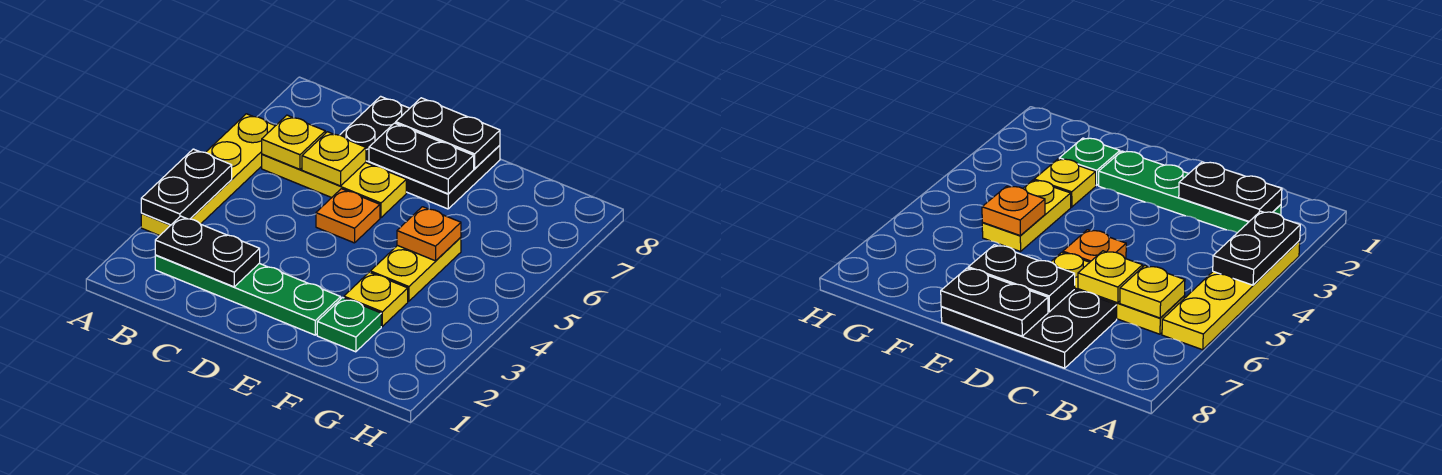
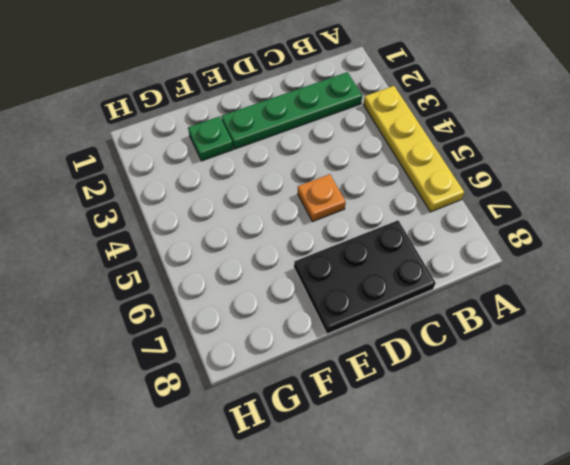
none -> yellow plate B6:D6 level 1
none -> yellow plate F3 level 1
none -> yellow plate F4:F5 level 1

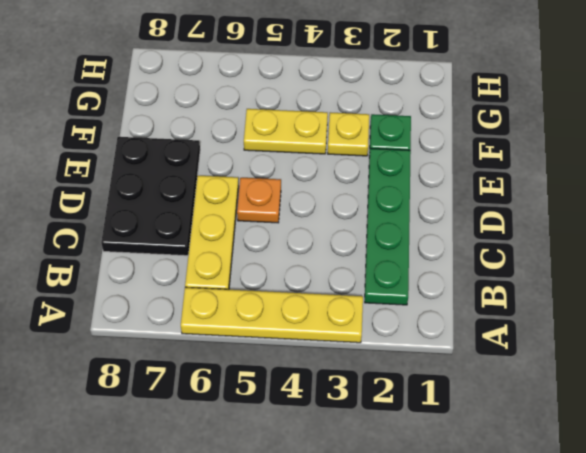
none -> black plate A3:A4 level 2
none -> black plate B2:C2 level 2
none -> yellow plate B6 level 2

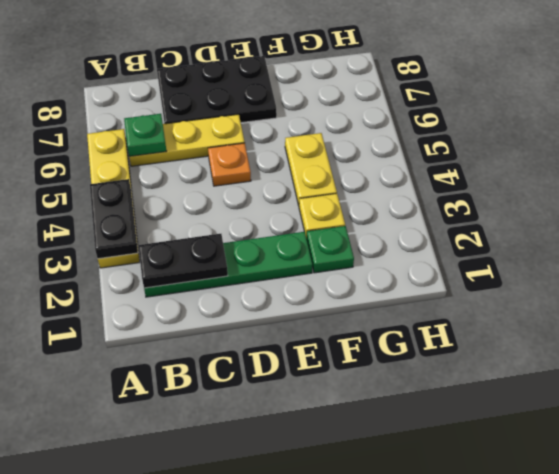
green plate B6 level 2 -> yellow plate B6 level 2
none -> yellow plate C6 level 2
none -> black plate D7:E7 level 2
none -> black plate D8:E8 level 2

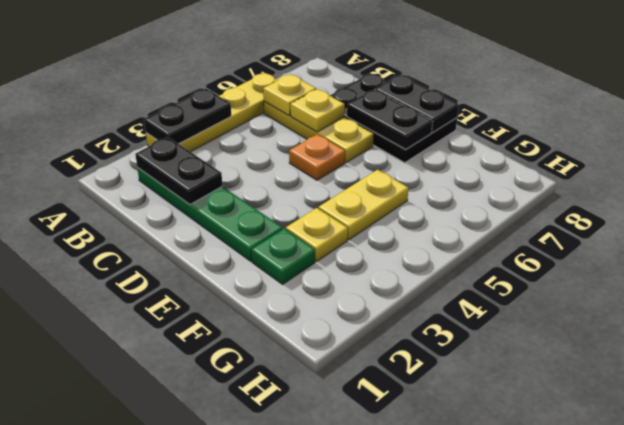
none -> orange plate F5 level 2

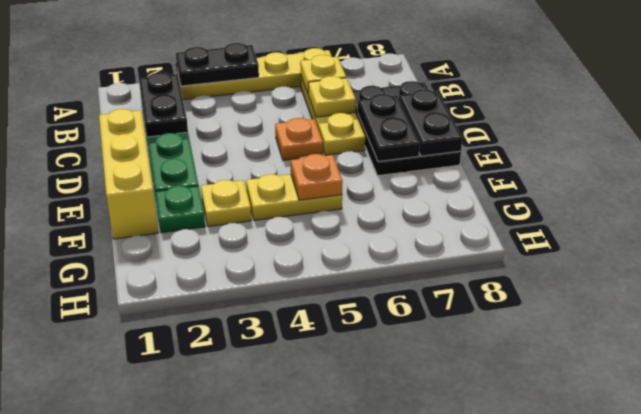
yellow brick D1:F1 level 1 -> none

